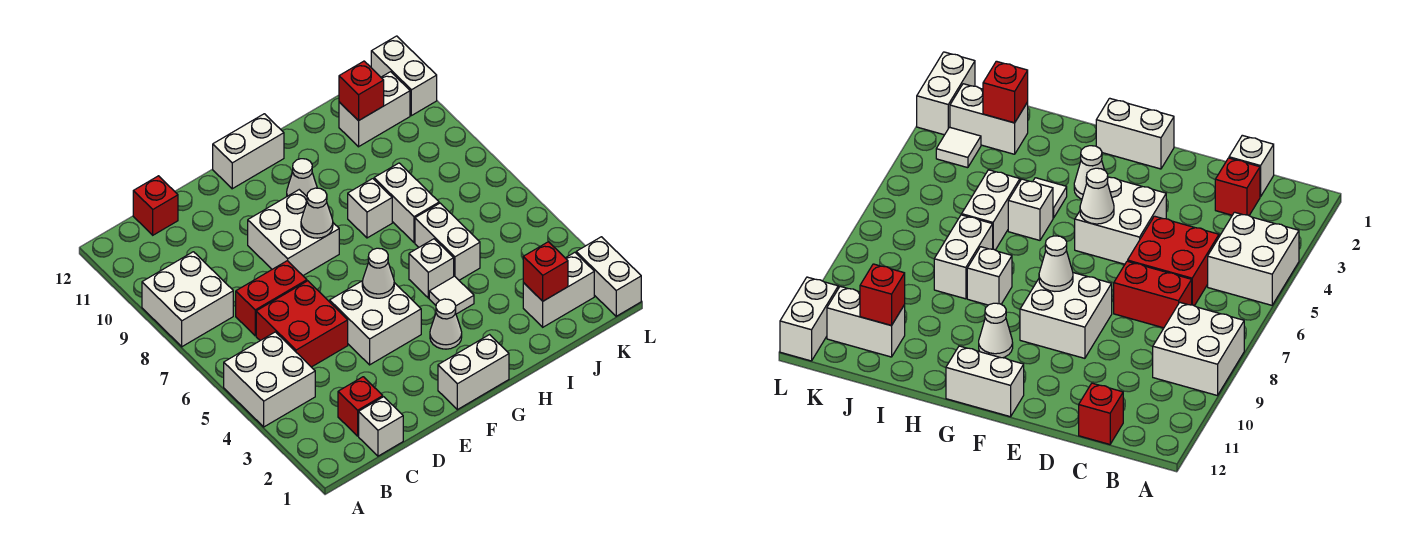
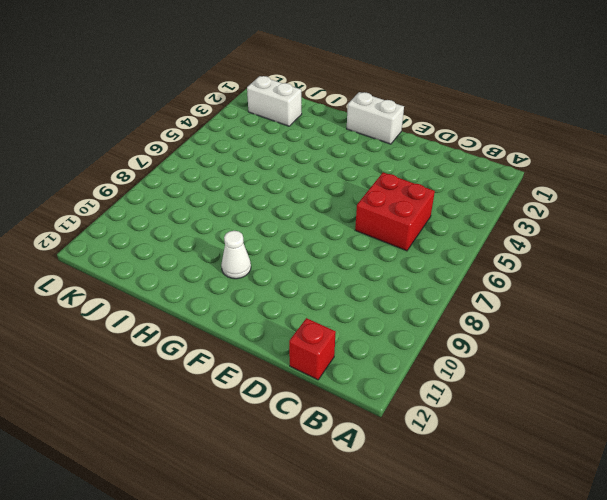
none -> white brick A4:B5 level 1
none -> white brick A8:B9 level 1
none -> white brick C1 level 1

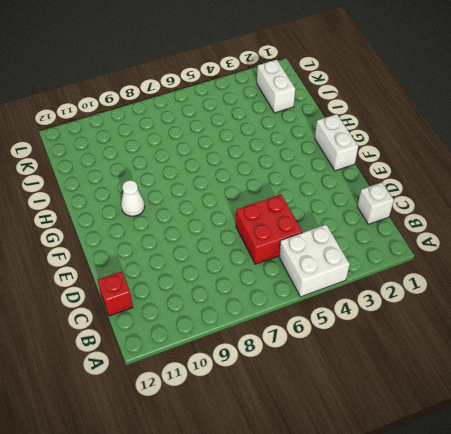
none -> white brick A8:B9 level 1
none -> red brick C2 level 1
none -> red brick C7:D7 level 1

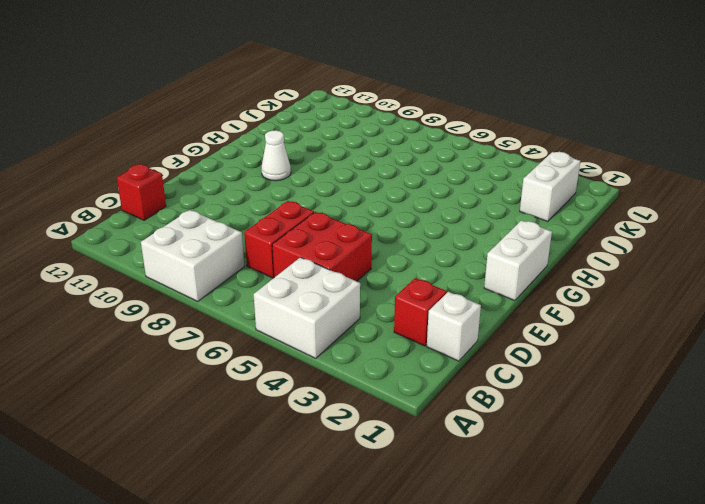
none -> white brick E4:F5 level 1
none -> white brick E8:F9 level 1
none -> white brick F12:G12 level 1

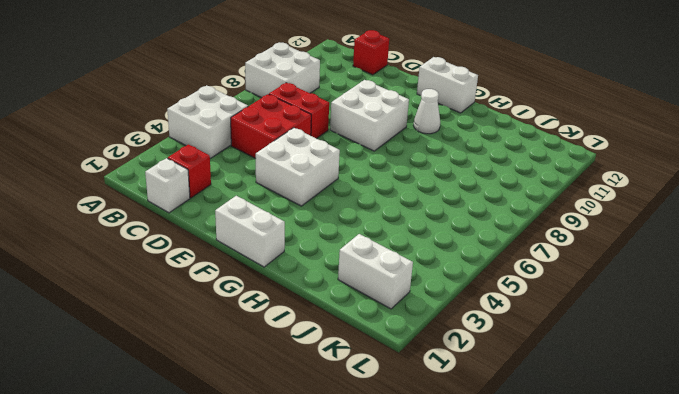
none -> white cone G3 level 1
none -> white tile H4 level 1
none -> white brick H5 level 1

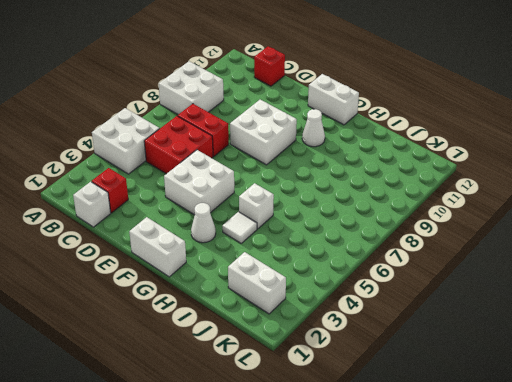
none -> white brick H8 level 1
none -> white brick I5:I6 level 1
none -> white brick I7:I8 level 1

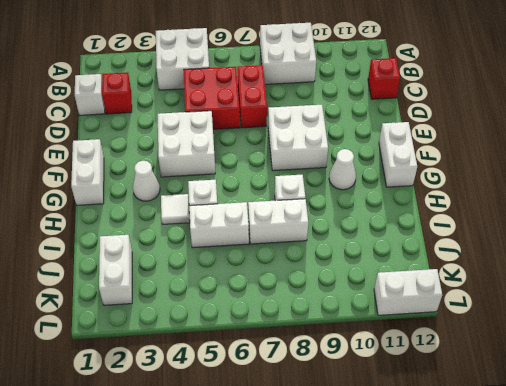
none -> white brick J11:K11 level 1
none -> white tile K3 level 1
none -> white brick L1:L2 level 1

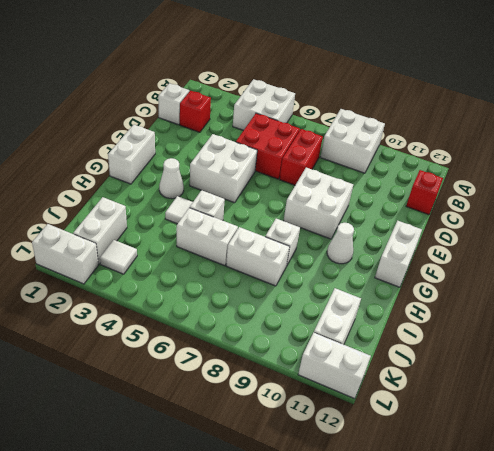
none -> white cone F5 level 2
none -> white cone F8 level 2
none -> red brick J2 level 2

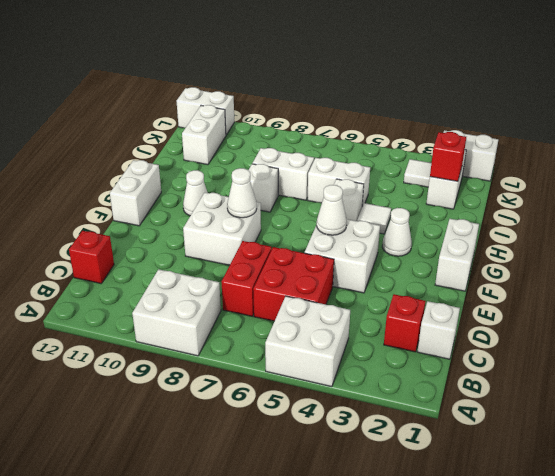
none -> red brick J11 level 2

